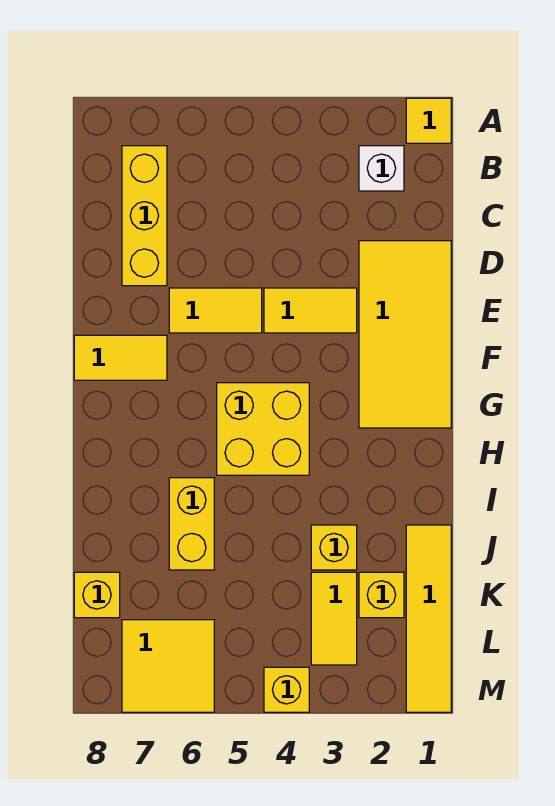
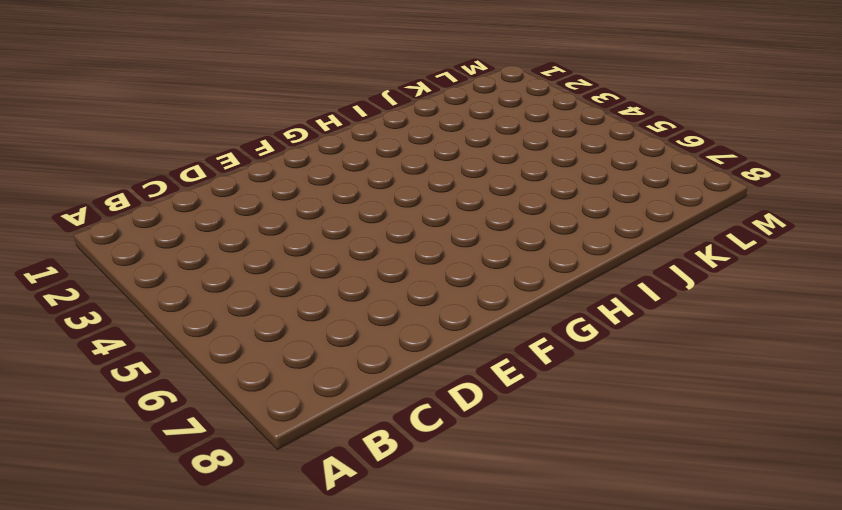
none -> yellow tile A1 level 1
none -> white brick B2 level 1
none -> yellow brick B7:D7 level 1

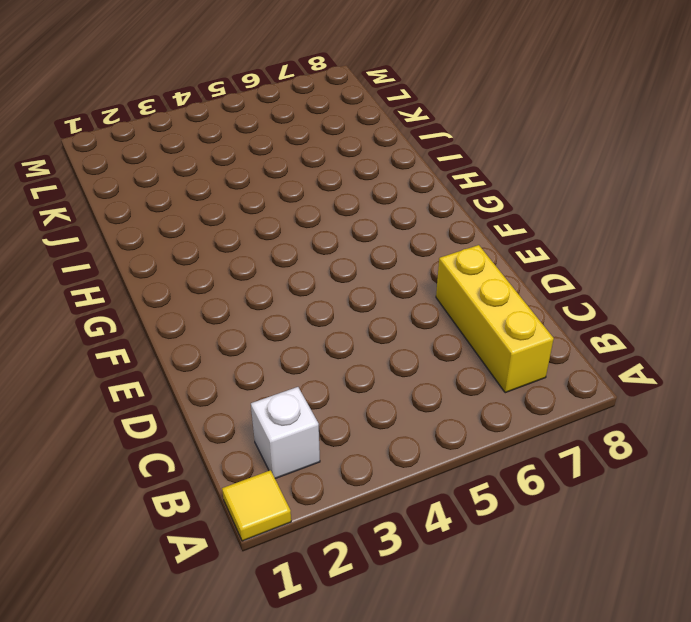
none -> yellow tile D1:G2 level 1
none -> yellow tile E3:E4 level 1
none -> yellow tile E5:E6 level 1

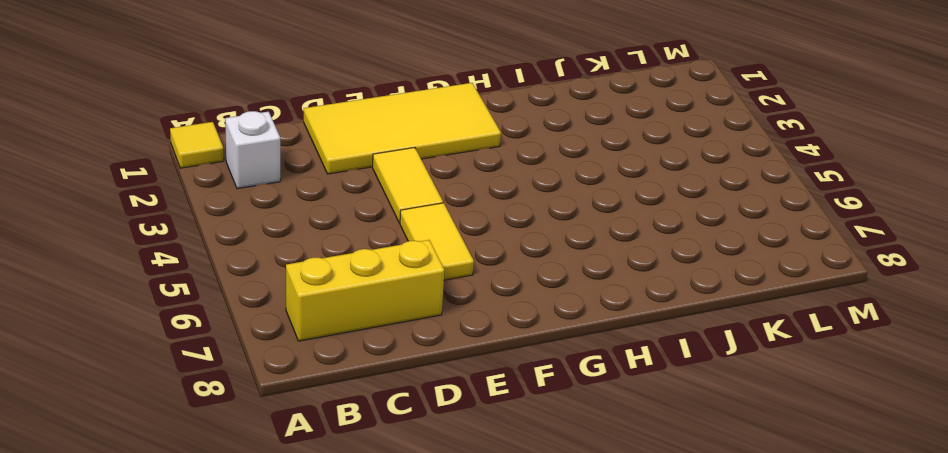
none -> yellow tile F7:F8 level 1
none -> yellow brick G4:H5 level 1
none -> yellow brick I6:J6 level 1

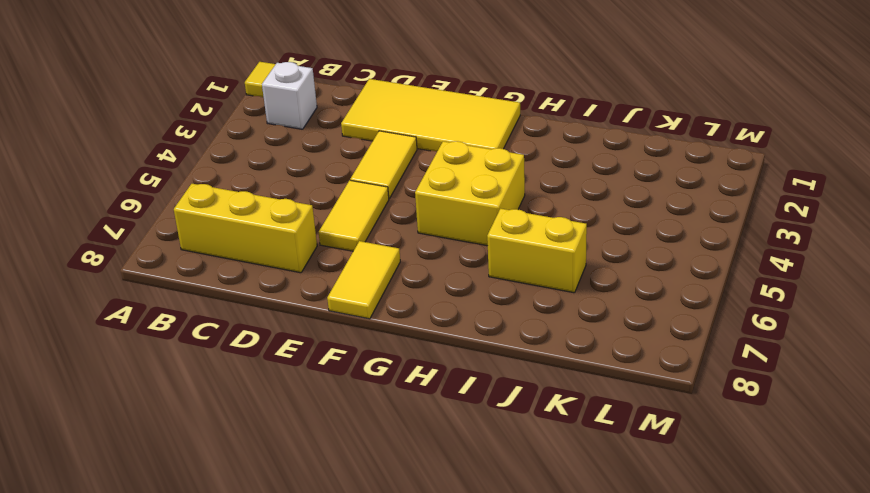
none -> yellow tile J1:M1 level 1
none -> yellow brick J3 level 1
none -> yellow brick K2 level 1

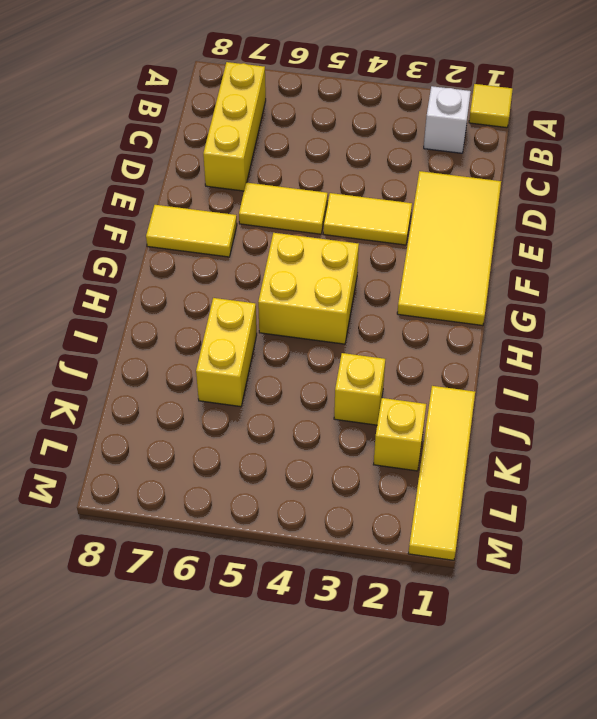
none -> yellow tile K3:L3 level 1
none -> yellow brick K8 level 1
none -> yellow tile L6:M7 level 1

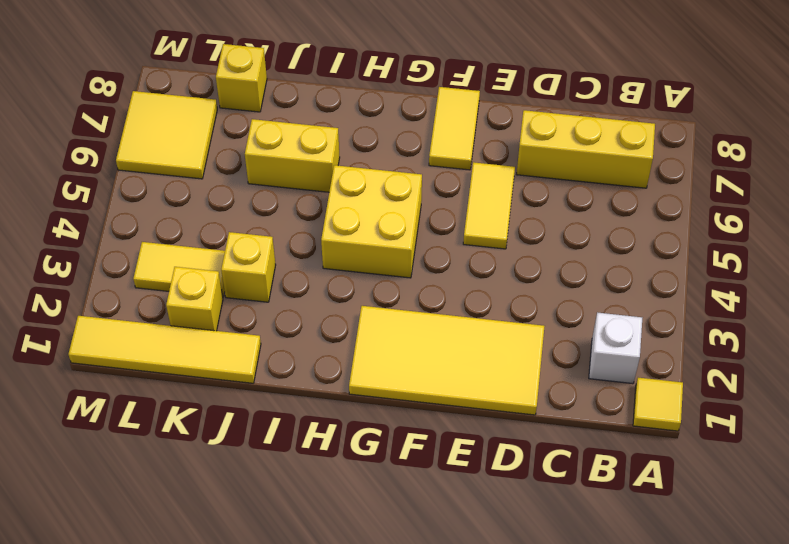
none -> yellow tile E3:E4 level 1
none -> yellow brick M4 level 1

